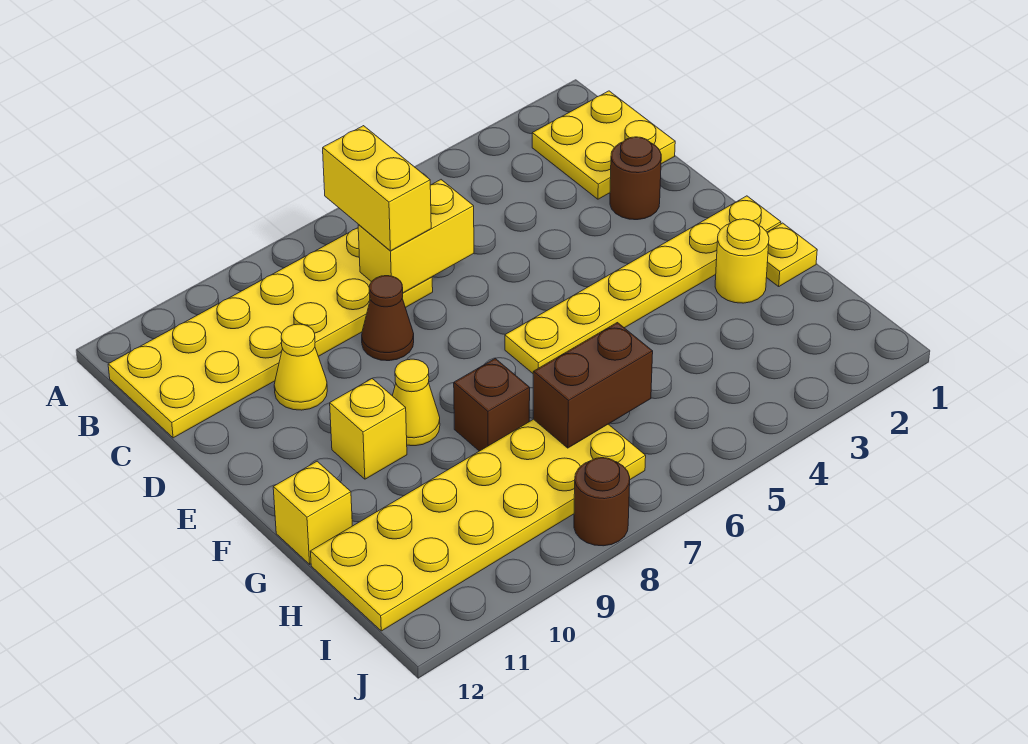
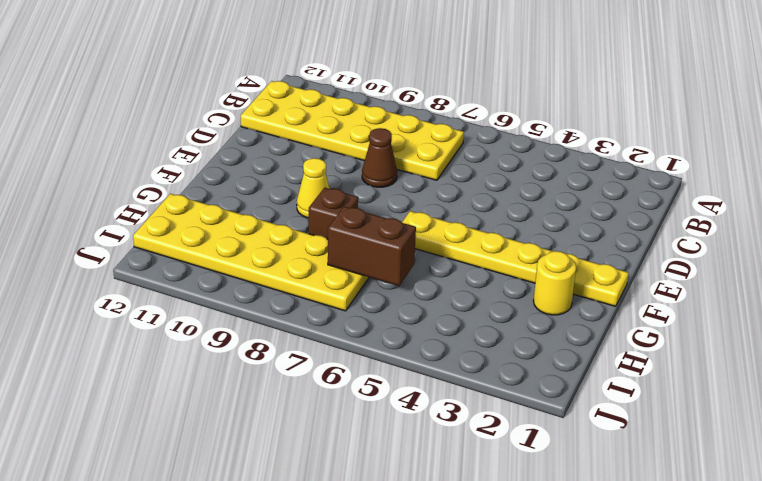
none -> yellow plate B1:C2 level 1
none -> brown round brick D2 level 1
none -> yellow cone D10 level 1

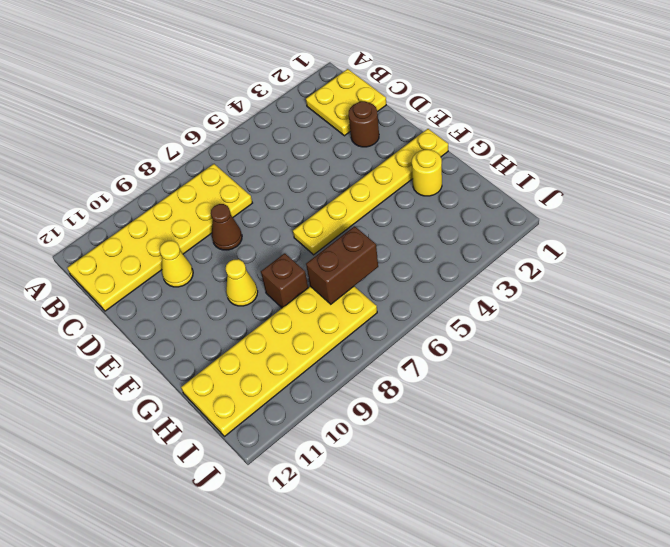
none -> yellow brick F10 level 1
none -> yellow plate G1 level 1
none -> yellow brick G12 level 1

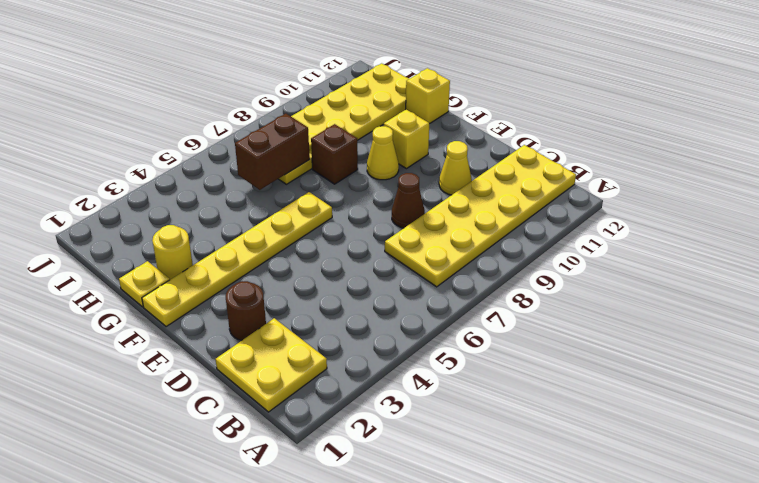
none -> brown round brick J8 level 1
none -> yellow brick C6:C7 level 2
none -> yellow brick B7:C7 level 3

